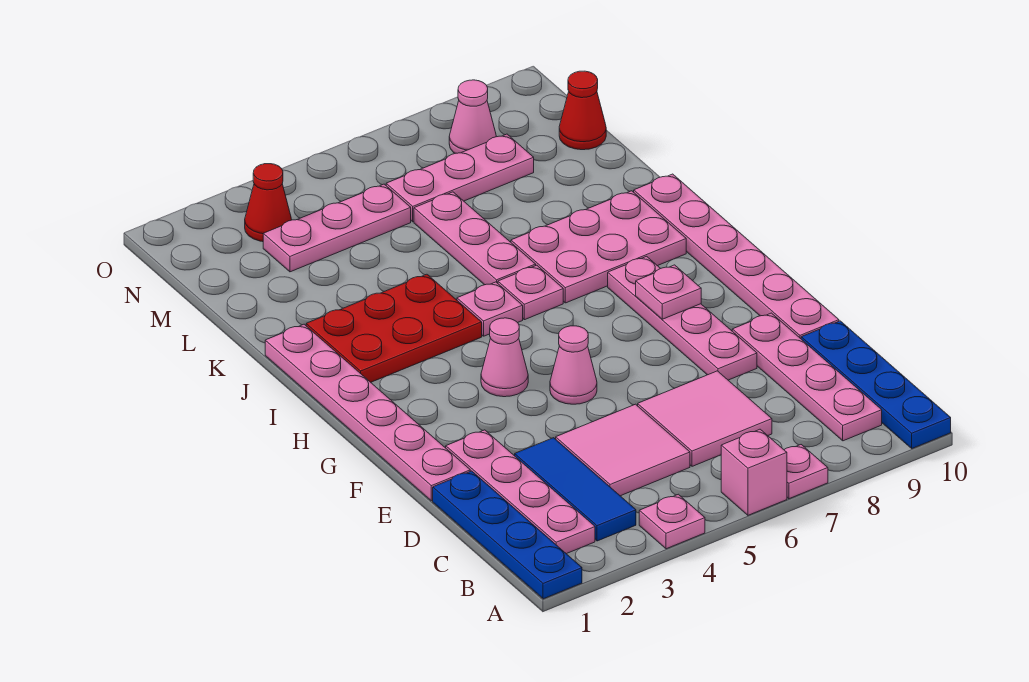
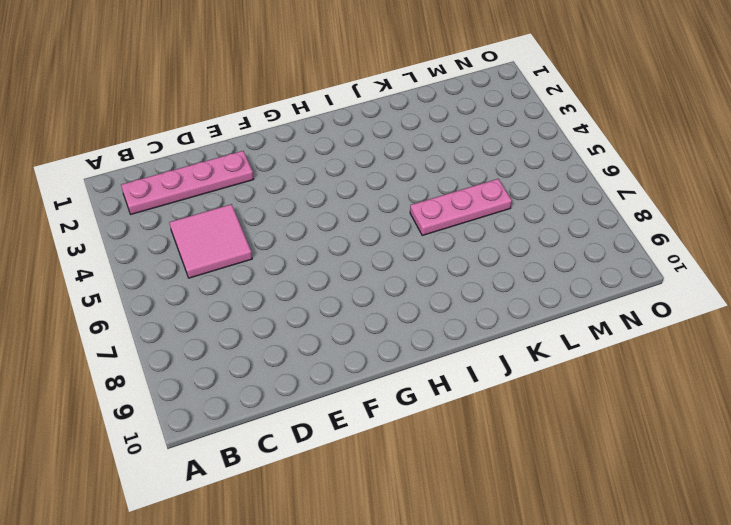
none -> blue plate A1:D1 level 1
none -> pink plate A4 level 1
none -> pink brick A6 level 1

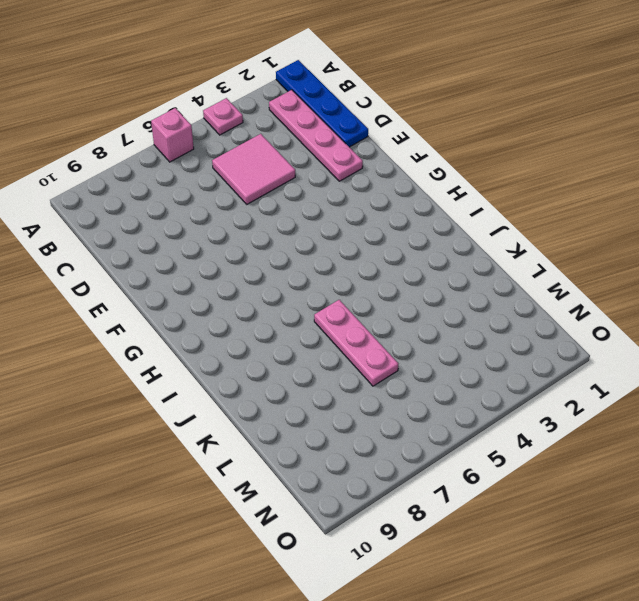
none -> pink plate A7 level 1
none -> blue plate A10:D10 level 1
none -> blue tile B3:D3 level 1

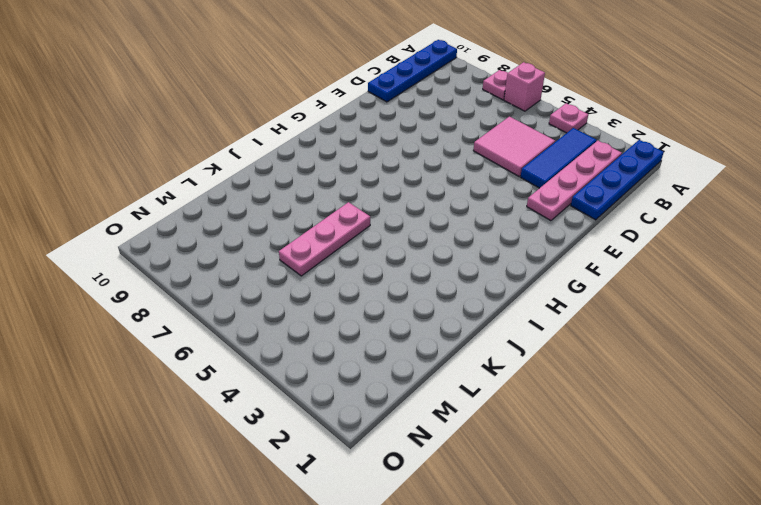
none -> pink plate B9:E9 level 1
none -> pink tile C6:D7 level 1
none -> pink plate E1:J1 level 1

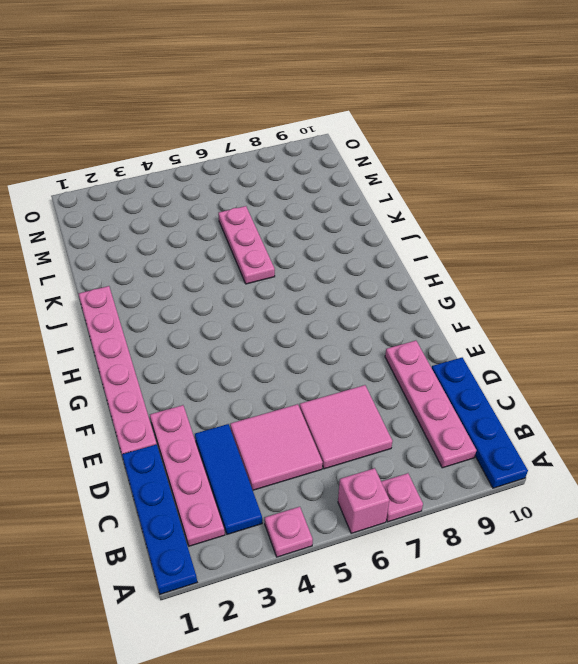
none -> pink plate E8:H8 level 1
none -> pink plate E10:J10 level 1
none -> pink cone F5 level 1

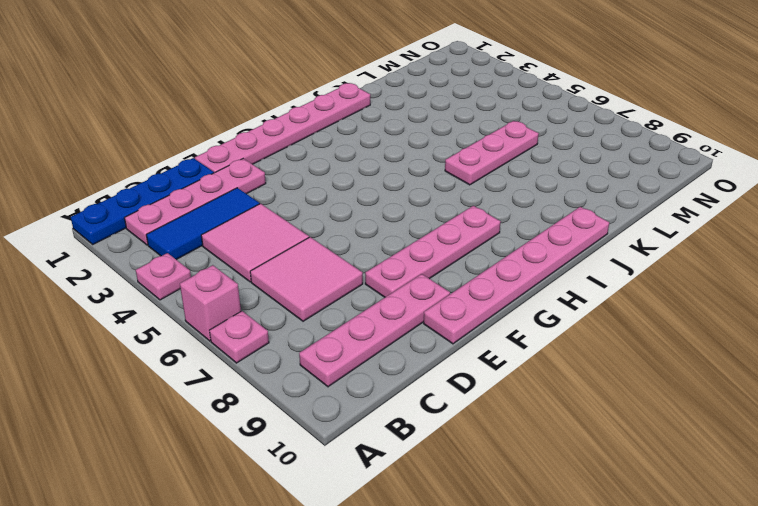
none -> blue plate A10:D10 level 1
none -> pink cone F5 level 1
none -> pink cone G4 level 1

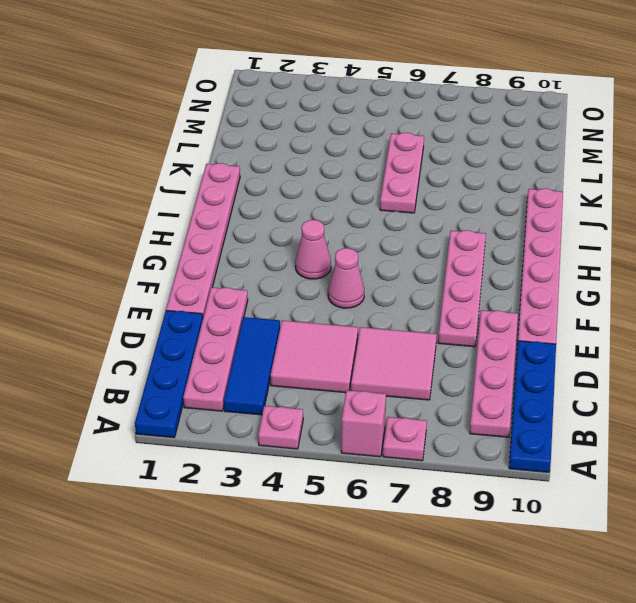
none -> red plate I2:J4 level 1
none -> pink plate I5 level 1
none -> pink plate I6 level 1

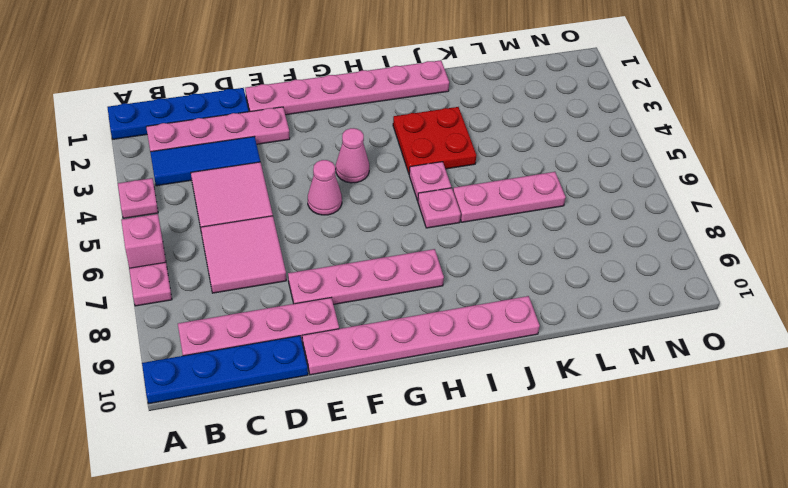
red plate I3:J4 level 1 -> red plate I2:J4 level 1
none -> pink plate I7:J9 level 1
none -> pink plate M3:M5 level 1
none -> pink plate M6:M8 level 1

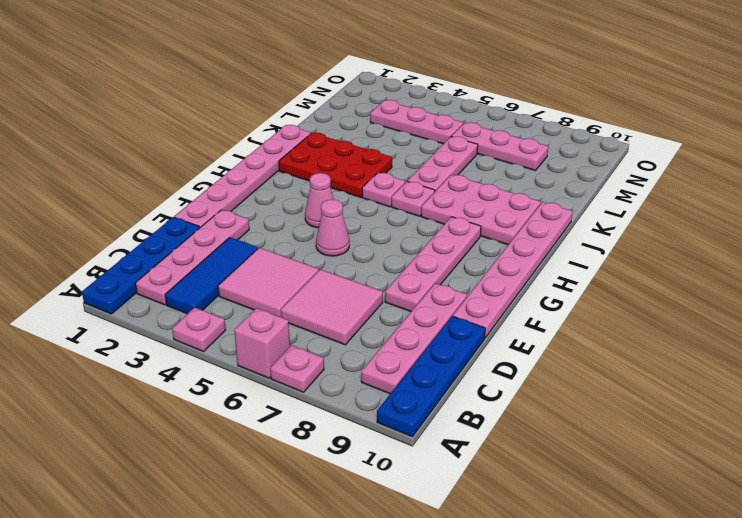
none -> red cone M10 level 1
none -> red cone N3 level 1
none -> pink cone N8 level 1

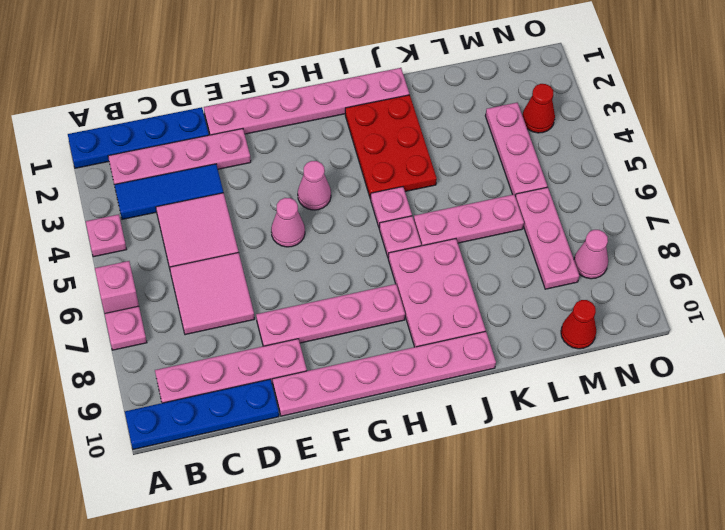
none -> pink plate G8 level 2

